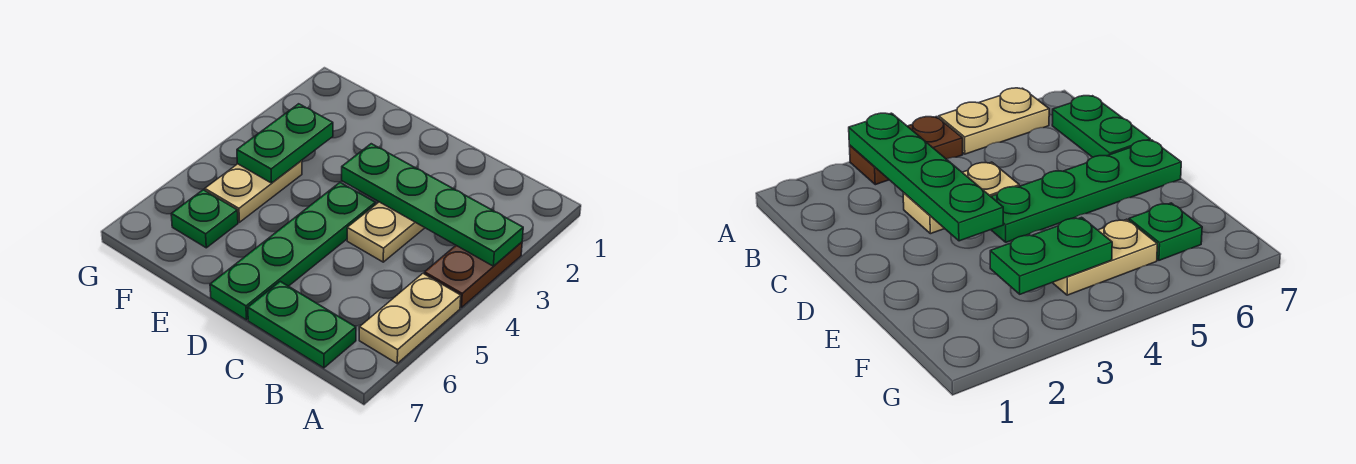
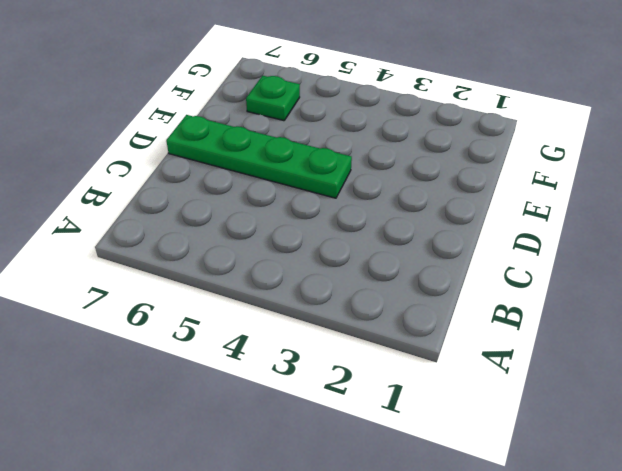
none -> brown plate A3:A4 level 1
none -> tan plate A5:A6 level 1

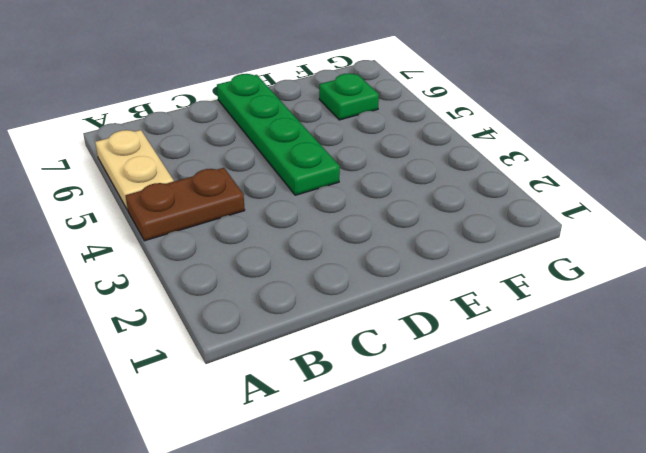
brown plate A4:B4 level 1 -> brown plate A3:A4 level 1
none -> green plate B7:C7 level 1
none -> tan plate C3:C4 level 1

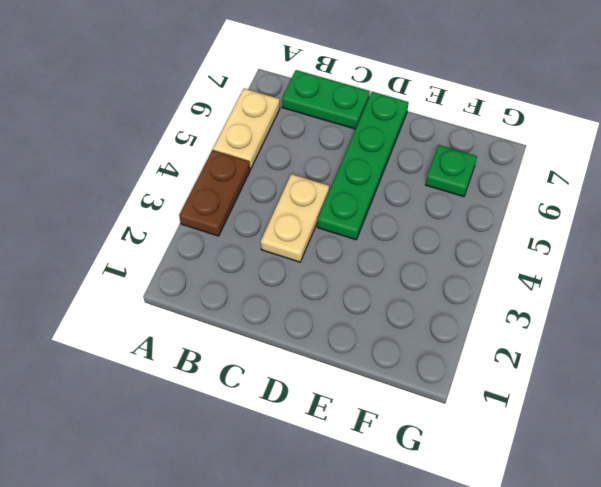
none -> tan plate F4:F5 level 1
none -> green plate A3:D3 level 2

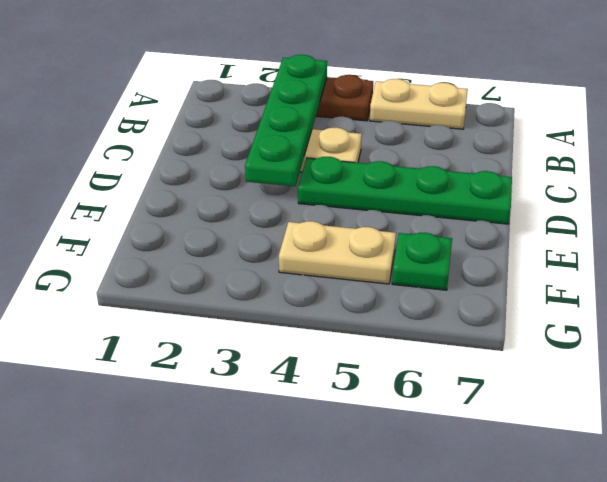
none -> green plate B7:C7 level 1
none -> green plate F3:F4 level 2

